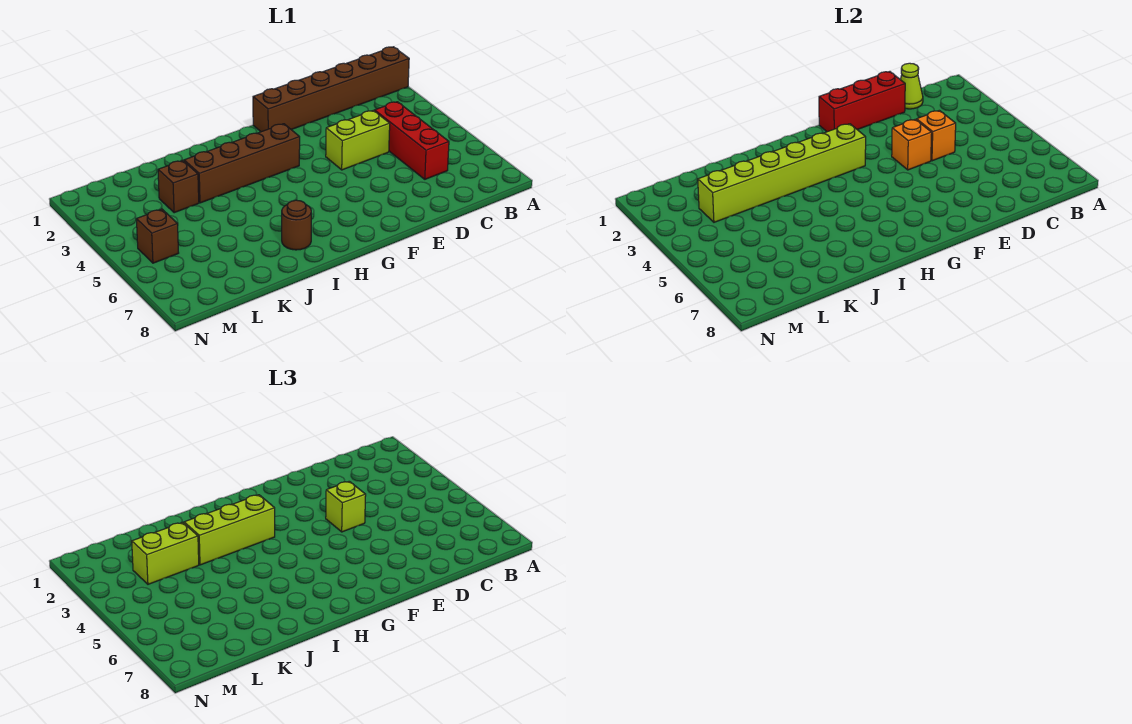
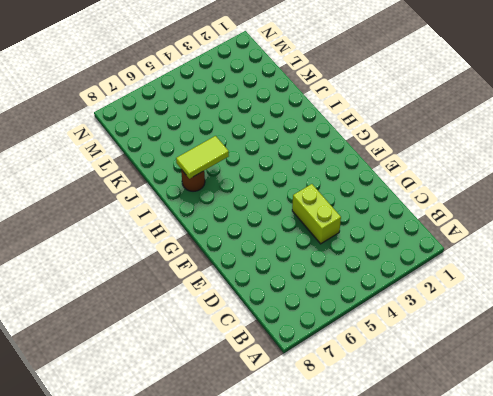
lime tile I6:I7 level 2 -> none
none -> brown brick A1:F1 level 1
none -> red brick C4:C6 level 1
none -> brown brick G3:J3 level 1

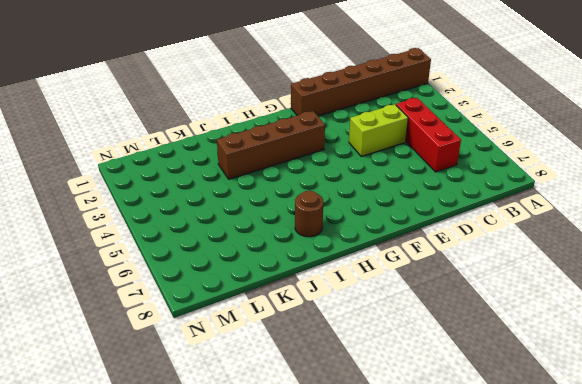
none -> brown brick K3 level 1
none -> brown brick M5 level 1
none -> lime cone C1 level 2

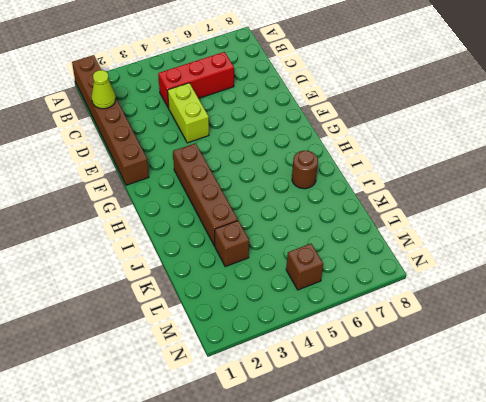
none -> red brick D1:F1 level 2
none -> orange brick D4 level 2
none -> orange brick E4 level 2

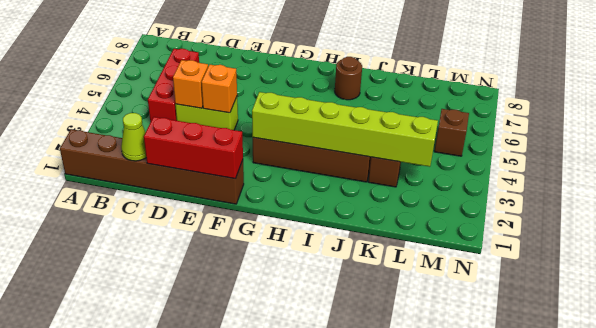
none -> lime brick E4 level 3
none -> lime brick H3:J3 level 3
none -> lime brick K3:L3 level 3

